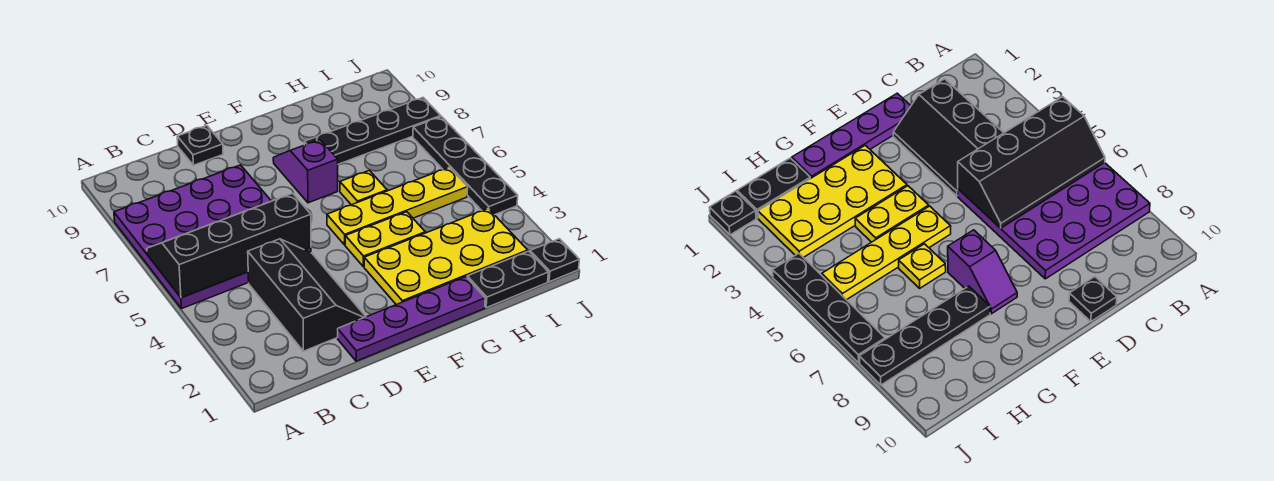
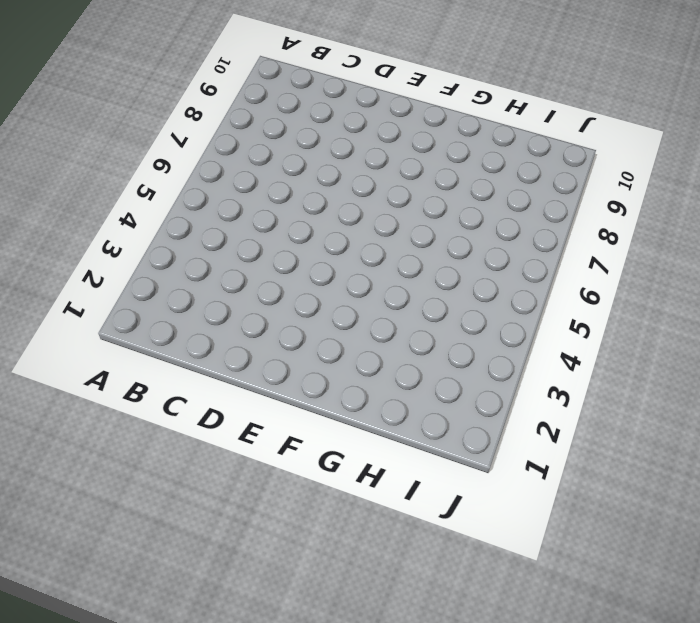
none -> purple plate A5:D8 level 1
none -> black slope C2:D4 level 1 top C
none -> purple plate D1:G1 level 1

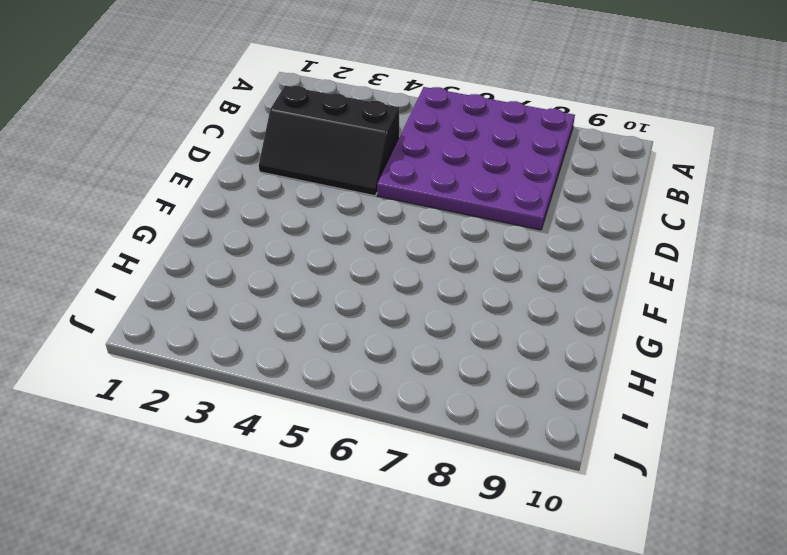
none -> purple plate D1:G1 level 1
none -> black plate D10 level 1
none -> yellow plate F2:I3 level 1

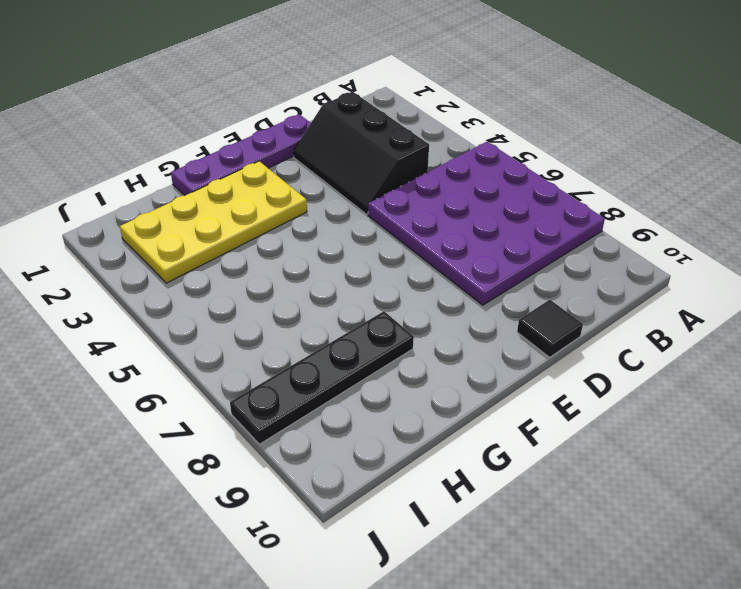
black tile D10 level 1 -> black plate D10 level 1
none -> yellow plate F4:G4 level 1
none -> yellow plate F5:I5 level 1
none -> purple slope F7:F8 level 1 top 7

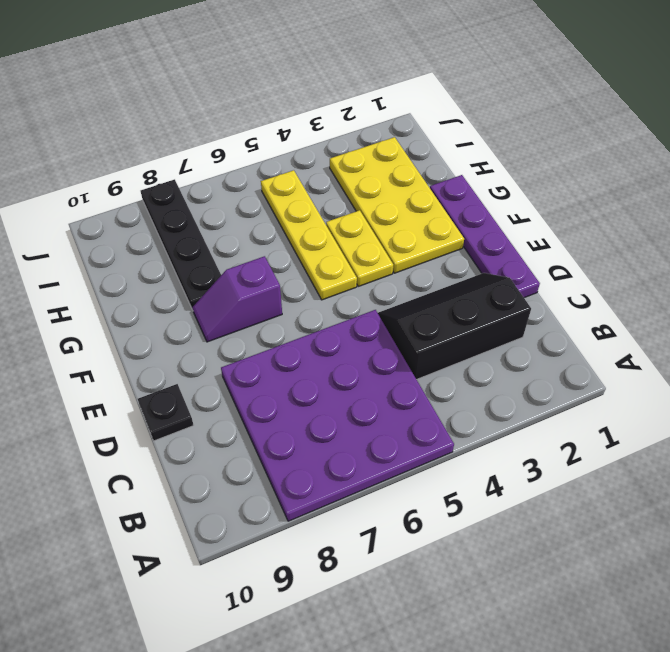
none -> yellow plate G6 level 1
none -> black plate H1:I1 level 1
none -> black plate J1 level 1

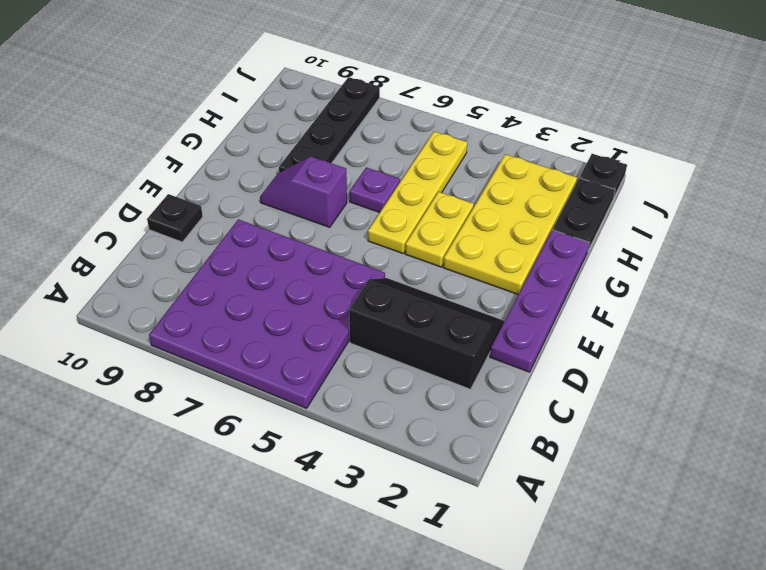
purple plate G6 level 1 -> yellow plate G6 level 1
none -> black plate J4:J7 level 1
none -> black slope A5:D6 level 2 top 5

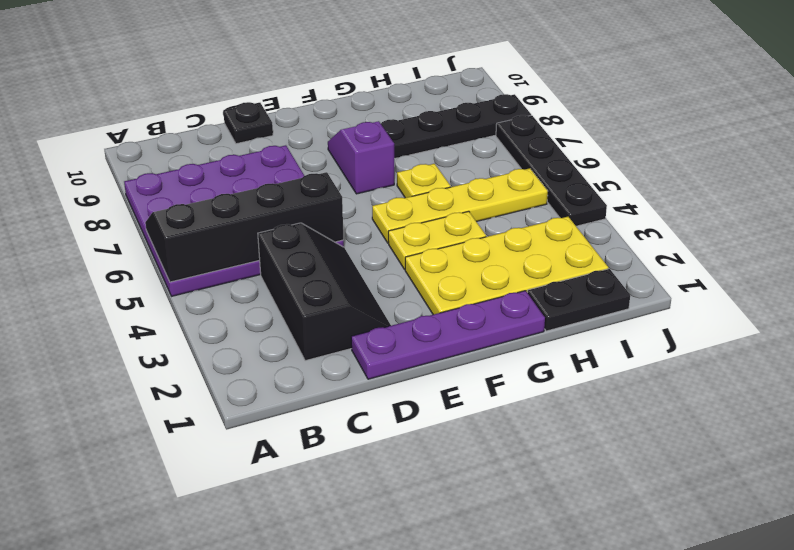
none -> black plate J1 level 1

